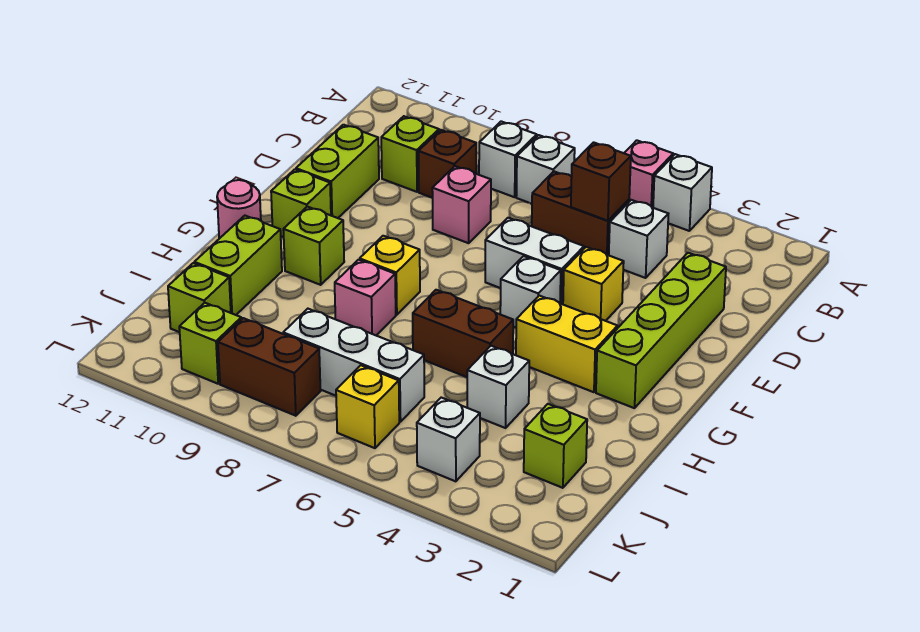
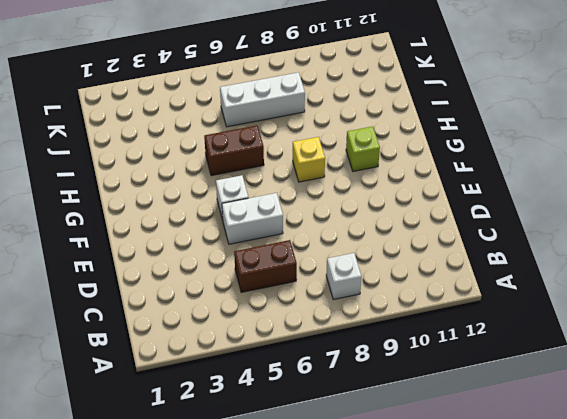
none -> white brick A4 level 1
none -> pink brick A5 level 1
none -> white brick B7 level 1
none -> white brick C4 level 1

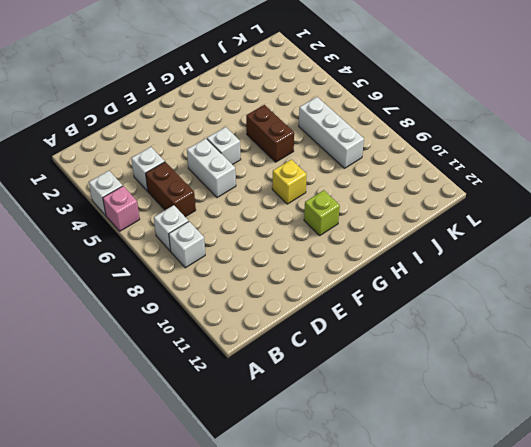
none -> brown brick C9 level 1
none -> lime brick C10 level 1
none -> lime brick D2:G2 level 1
none -> pink brick D8 level 1

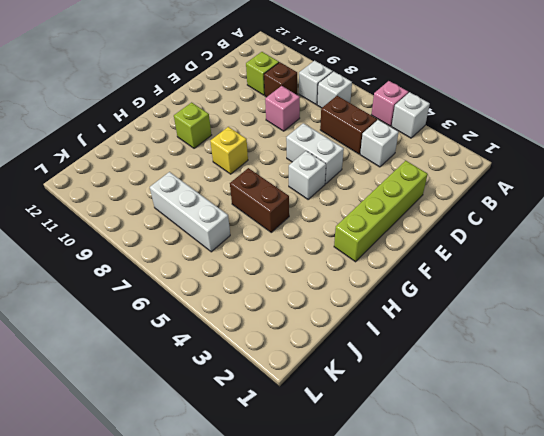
none -> lime brick D11:E11 level 1
none -> yellow brick E4 level 1
none -> lime brick F11 level 1
none -> yellow brick G3:G4 level 1

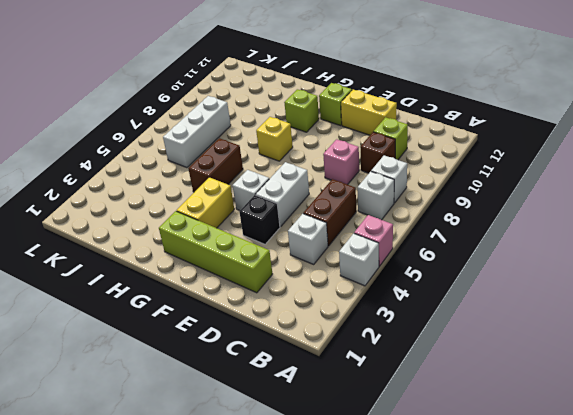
yellow brick D11:E11 level 1 -> lime brick D11:E11 level 1
black brick E4 level 1 -> yellow brick E4 level 1
none -> pink round brick G12 level 1
none -> pink brick H8 level 1
none -> lime brick H11:I11 level 1
none -> white brick I4 level 1

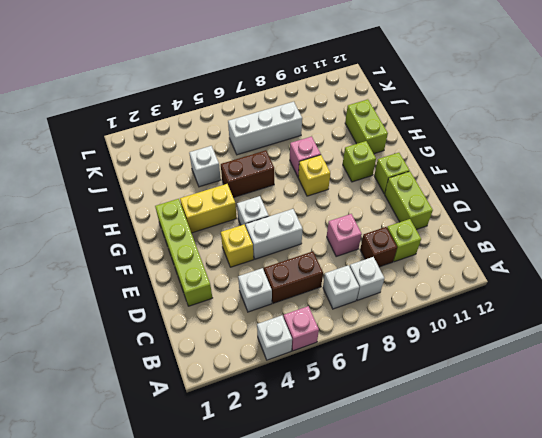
none -> pink round brick G12 level 1
none -> lime brick J2 level 1
none -> lime brick J11 level 1
none -> white brick K4 level 1

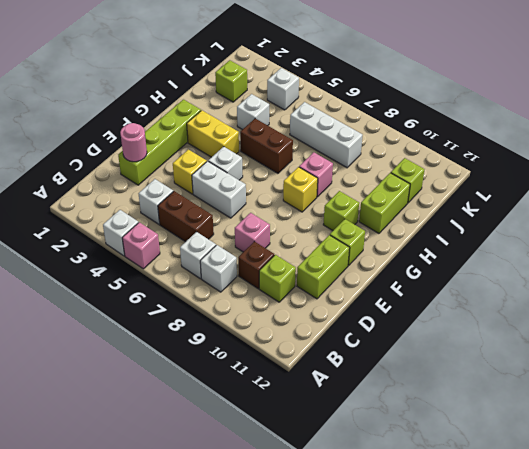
pink round brick D2 level 2 -> pink round brick G12 level 1
none -> yellow brick K6 level 1
none -> brown brick K8:K9 level 1
none -> lime brick K10 level 1
none -> brown brick C5 level 2

